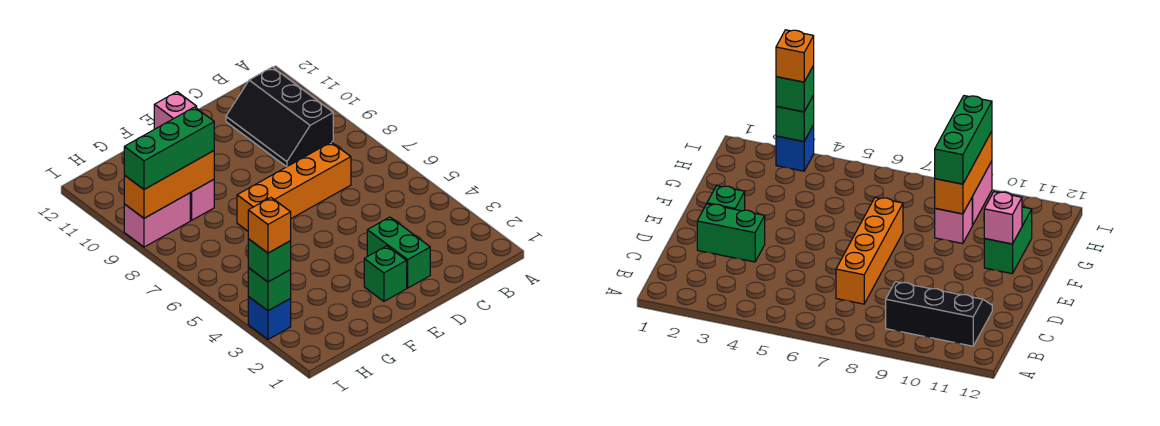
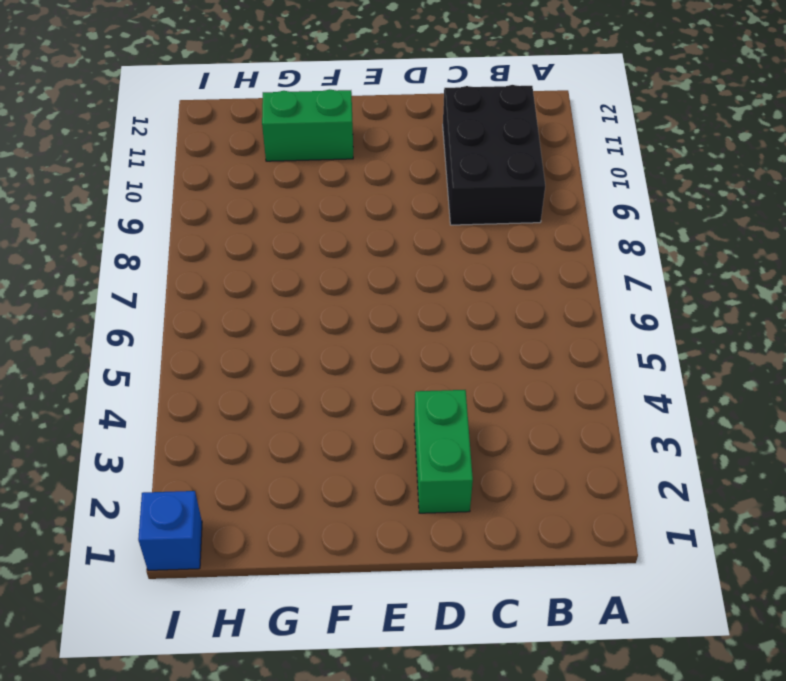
black brick B9:C11 level 1 -> black slope B9:C11 level 1 top B
blue brick I1 level 1 -> blue brick I3 level 1
none -> orange brick C7:F7 level 1
none -> green brick E2 level 1
none -> pink brick G9 level 1

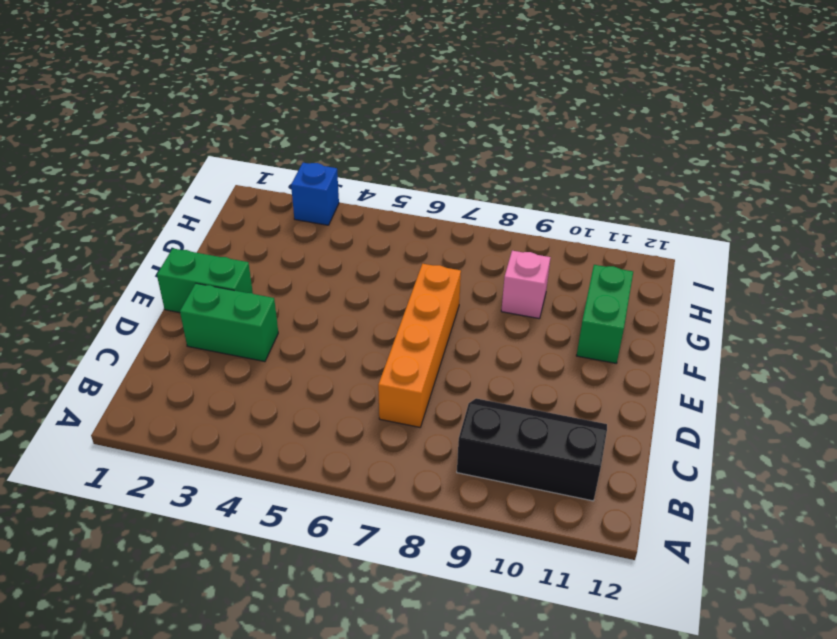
green brick E1:E2 level 1 -> green brick E2 level 1
none -> pink brick H9:I9 level 1
none -> pink brick F11 level 2
none -> orange brick G9:I9 level 2

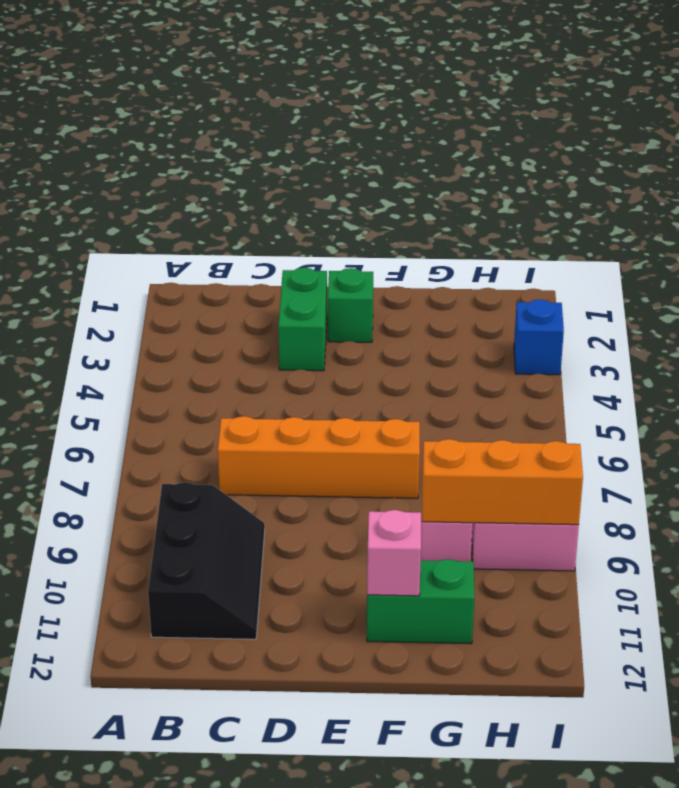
none -> green brick I3 level 2
none -> green brick G9:I9 level 3
none -> green brick I3 level 3

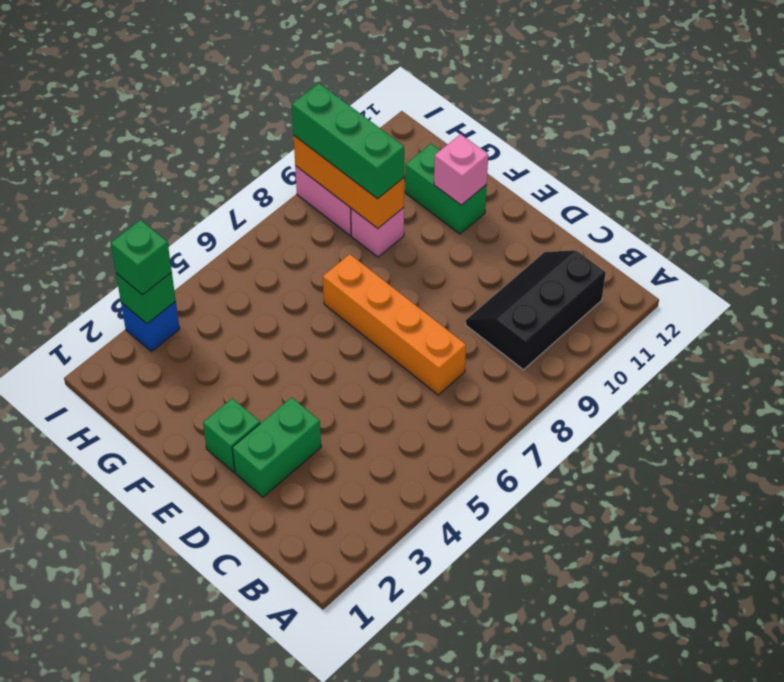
none -> orange brick I3 level 4

